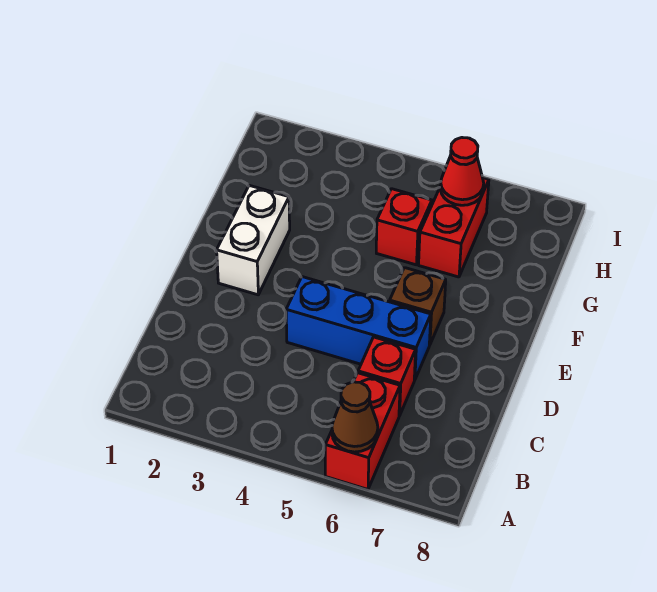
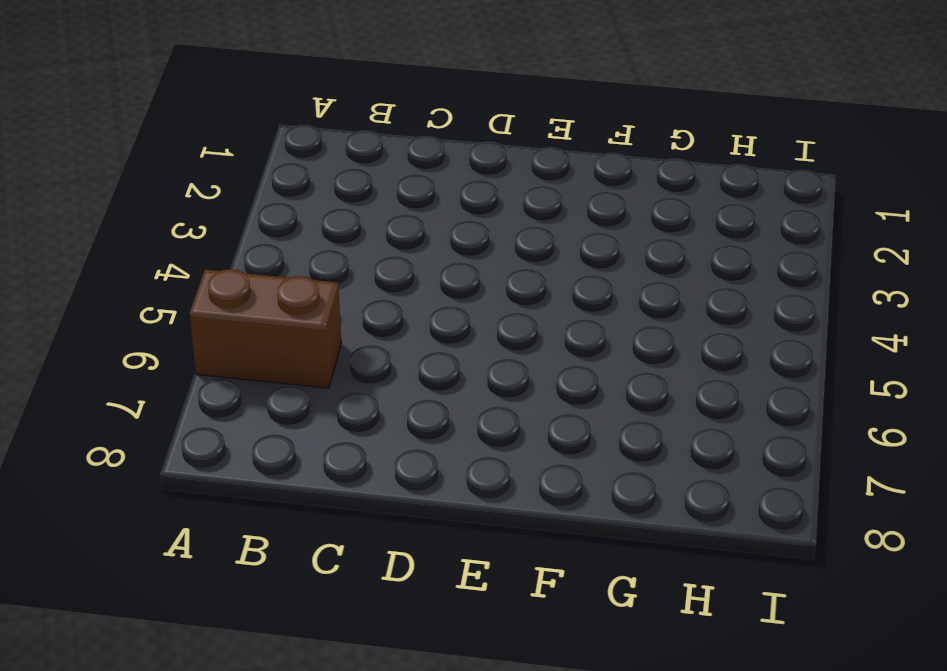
brown brick A6:B6 level 1 -> red brick A6:B6 level 1
none -> red brick C6 level 1
none -> blue brick D4:D6 level 1

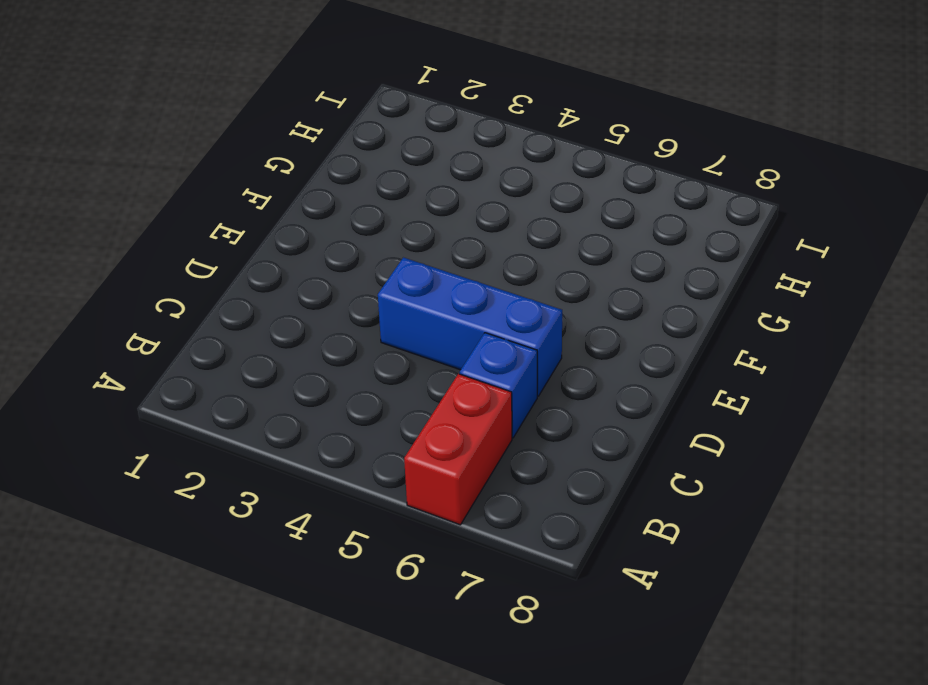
blue brick C6 level 1 -> red brick C6 level 1
none -> white brick E2:F2 level 1
none -> brown brick E6 level 1

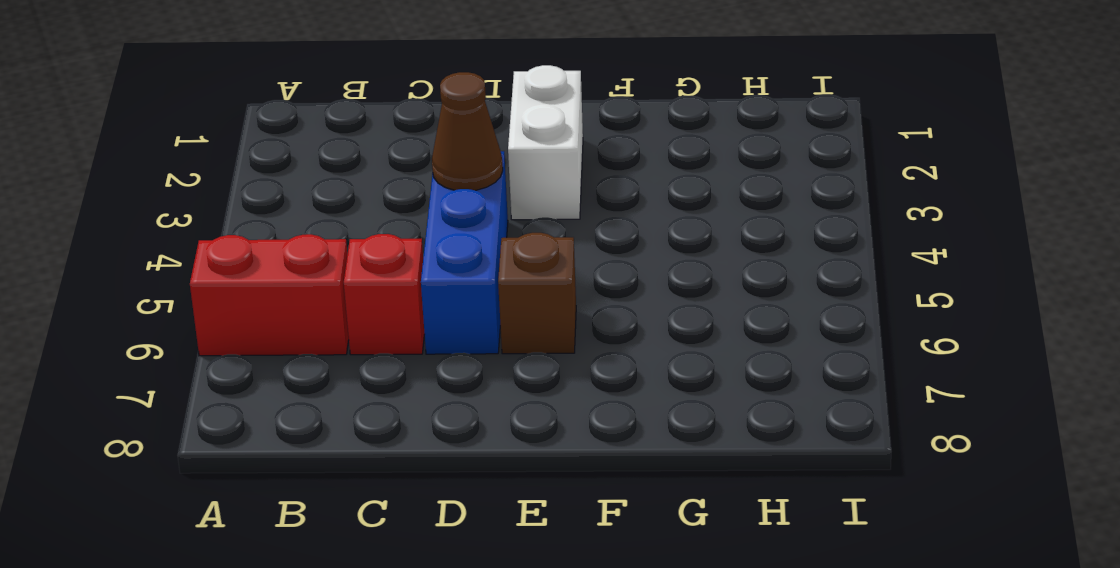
brown cone D4 level 2 -> brown cone A6 level 2
white brick E2:E3 level 1 -> white brick E2:F2 level 1
none -> red brick G5 level 1
none -> red brick G6:H6 level 1

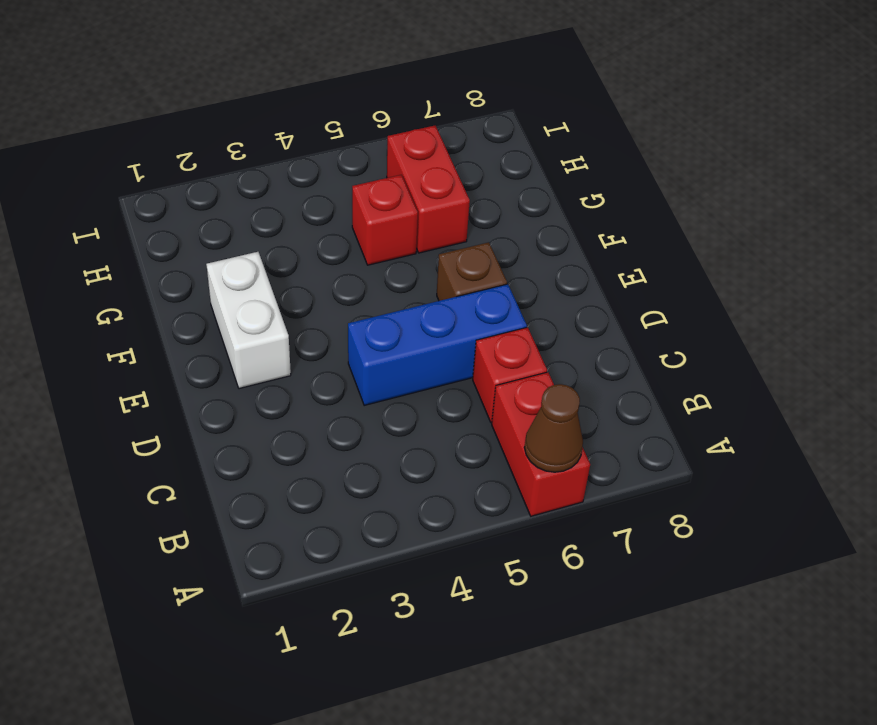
none -> red cone H6 level 2

